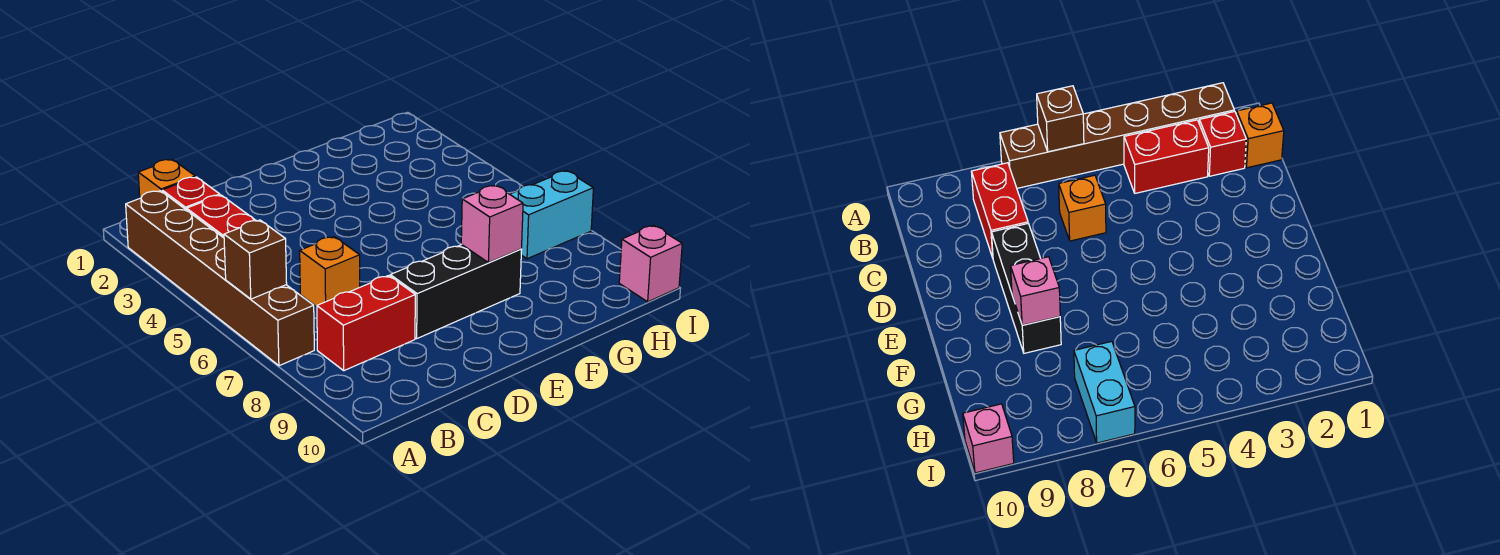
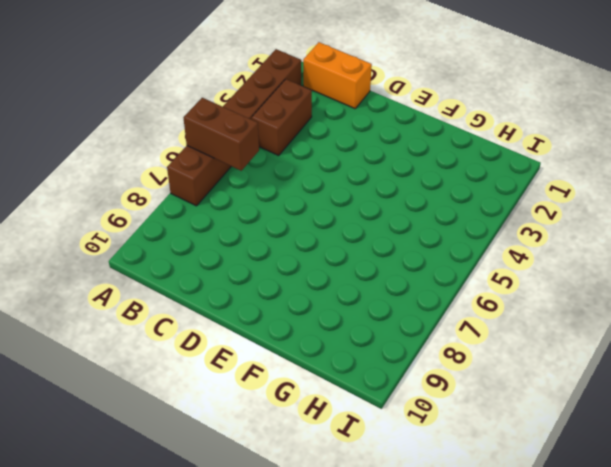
brown brick A6:B6 level 2 -> brown brick A6 level 2
orange brick B1:C1 level 1 -> orange brick B1 level 1
brown brick B3:B4 level 1 -> red brick B3:B4 level 1
none -> red brick B2 level 1
none -> red brick B8:C8 level 1

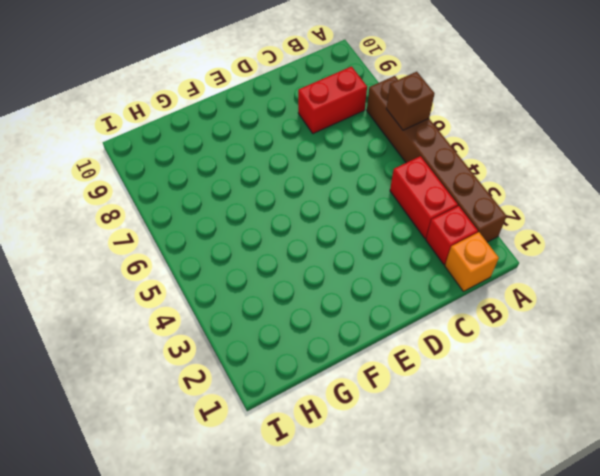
none -> orange brick C6 level 1
none -> black brick D8:F8 level 1

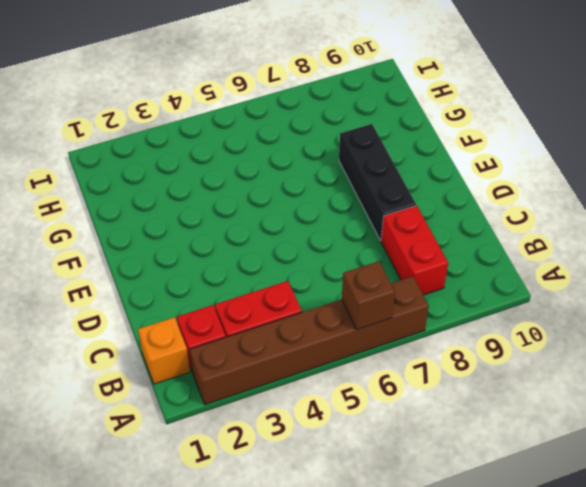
none -> orange brick C6 level 1
none -> cyan brick H7:I7 level 1

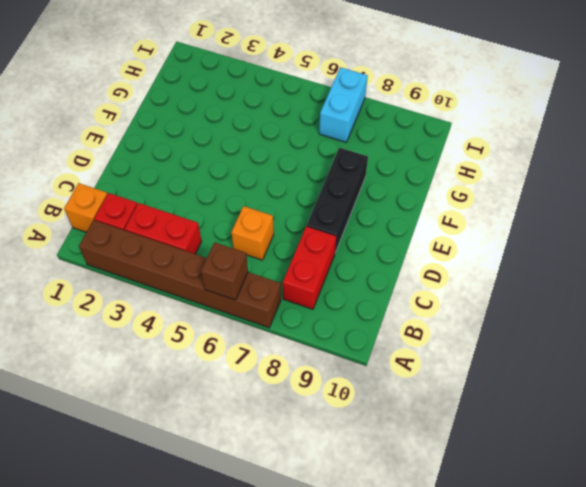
none -> pink brick I10 level 1
none -> pink brick F8 level 2

